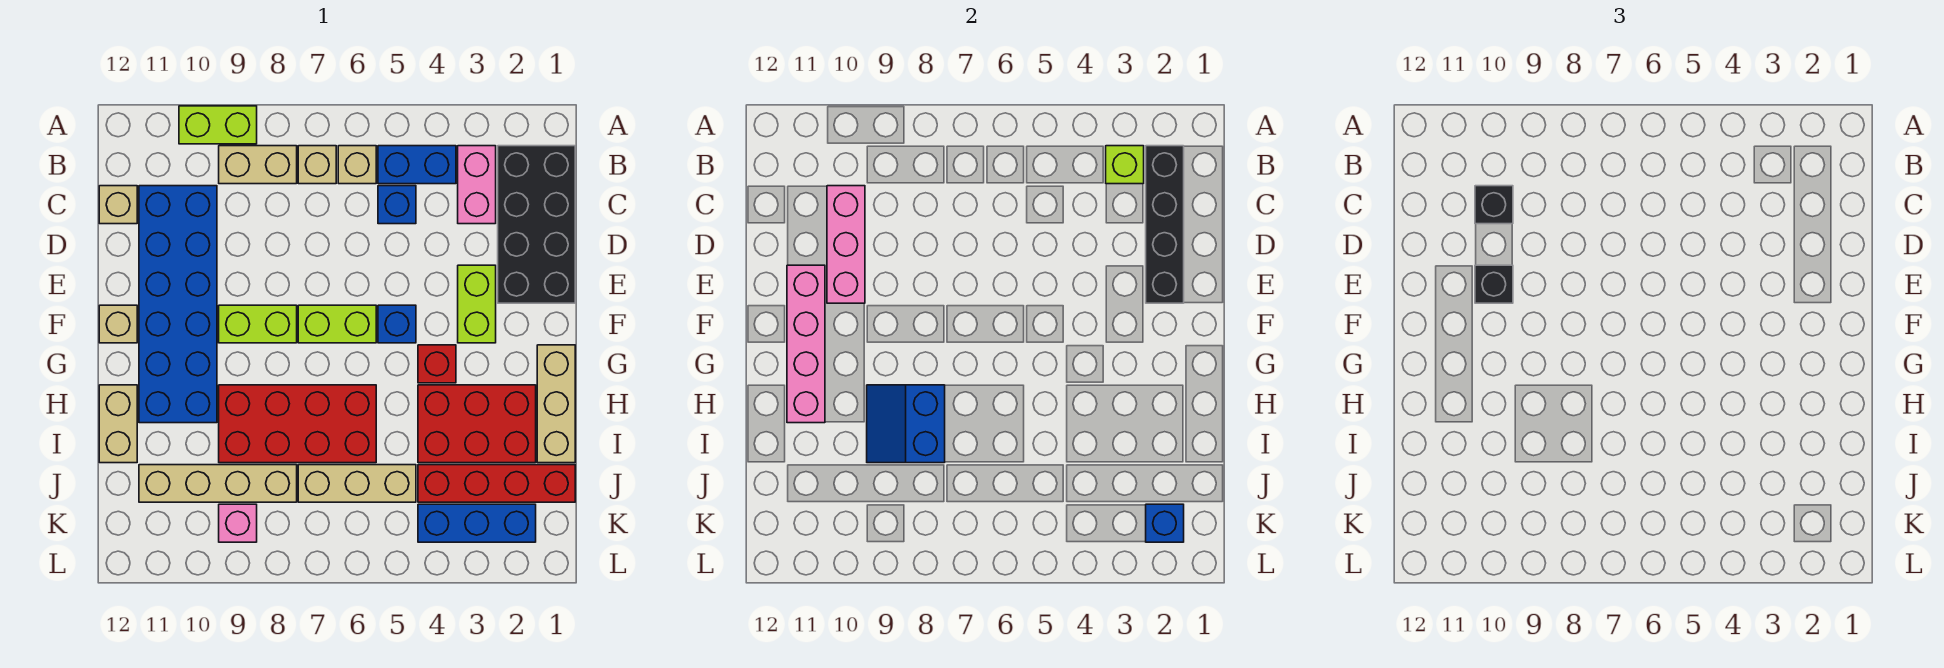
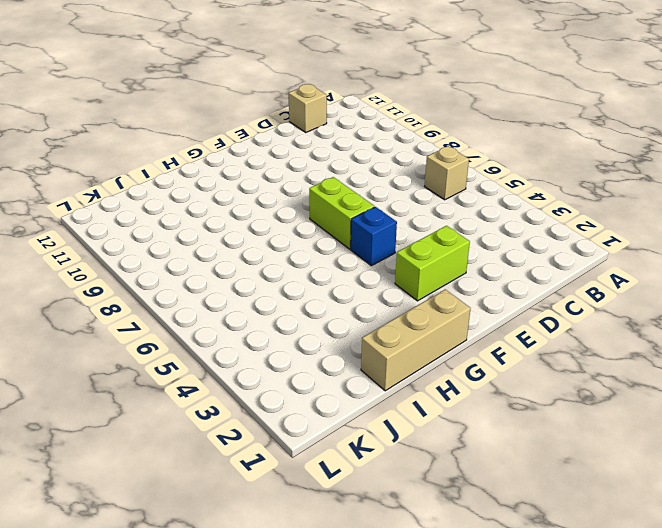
none -> lime brick A9:A10 level 1
none -> black brick B1:E2 level 1
none -> pink brick B3:C3 level 1
none -> blue brick B4:B5 level 1

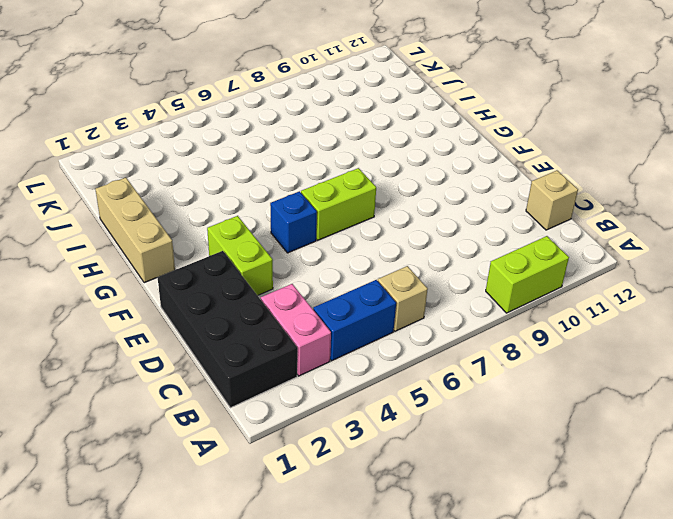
none -> tan brick B7 level 1
none -> tan brick B8:B9 level 1
none -> blue brick C5 level 1
none -> blue brick C10:H11 level 1

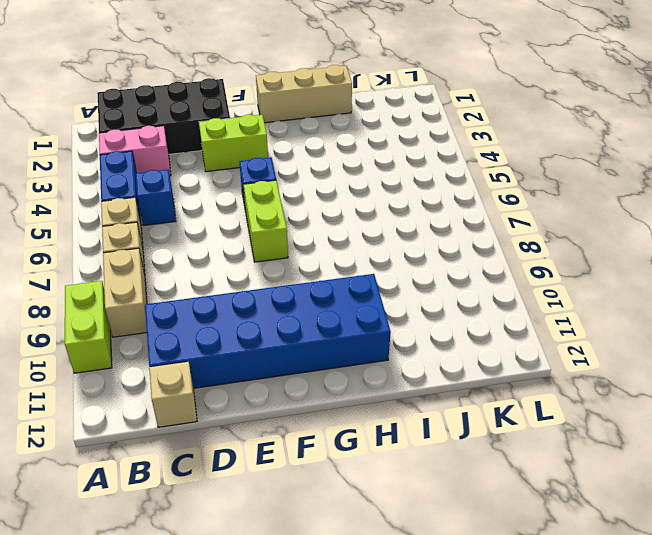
none -> lime brick F8:F9 level 1
none -> tan brick F12 level 1
none -> red brick G4 level 1
none -> red brick H2:I4 level 1

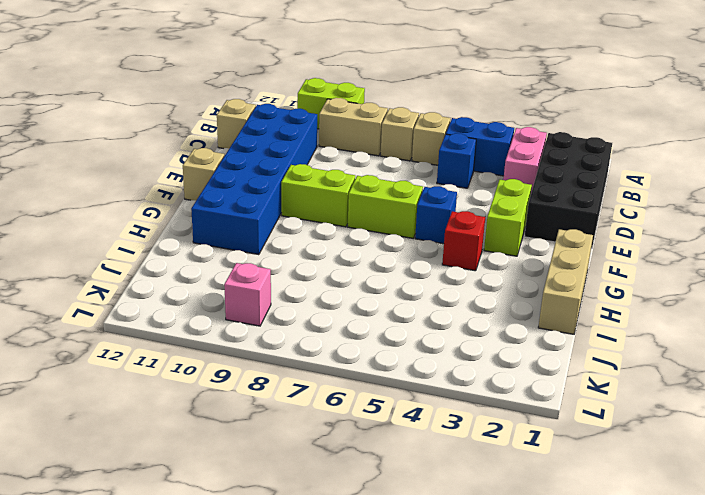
none -> red brick H2:I4 level 1
none -> red brick H6:I9 level 1
none -> tan brick H12:I12 level 1
none -> red brick J1:J4 level 1

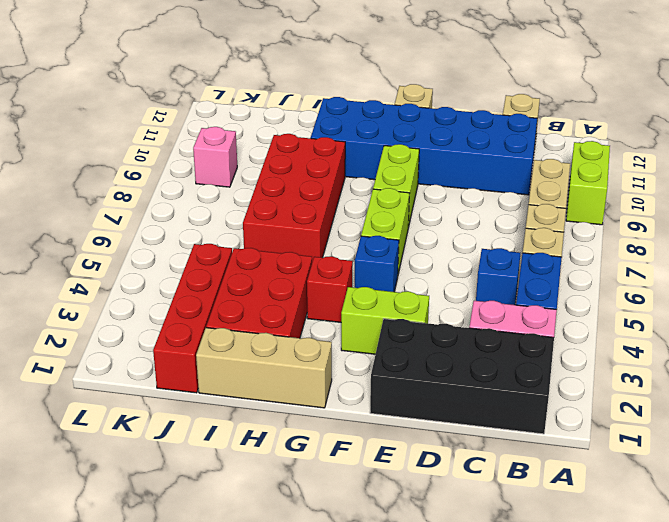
none -> tan brick H12:I12 level 1
none -> tan brick J5:J7 level 1
none -> tan brick J8:J11 level 1
none -> blue brick K2:K4 level 1

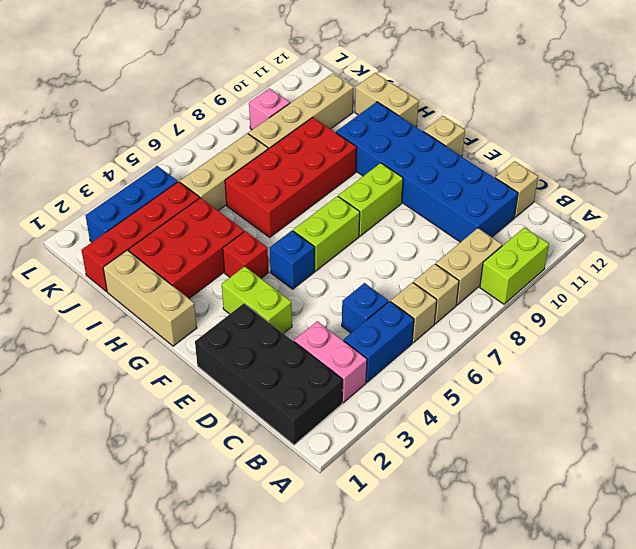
none -> black brick B2:E2 level 2
none -> lime brick B3 level 2
none -> pink brick C10:E10 level 2
none -> pink brick E11:H11 level 2

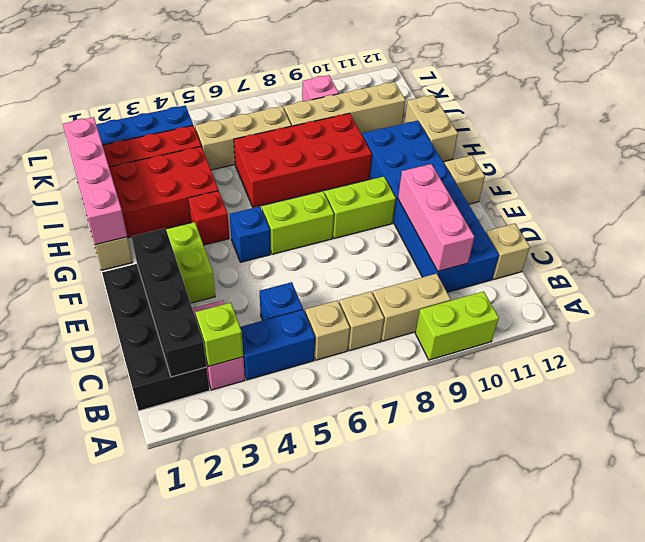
pink brick G1:J1 level 2 -> pink brick E11:H11 level 2
none -> blue slope H8:I9 level 2 top 8
none -> blue brick K2 level 2
none -> black brick C10 level 3
none -> black brick E10 level 3

